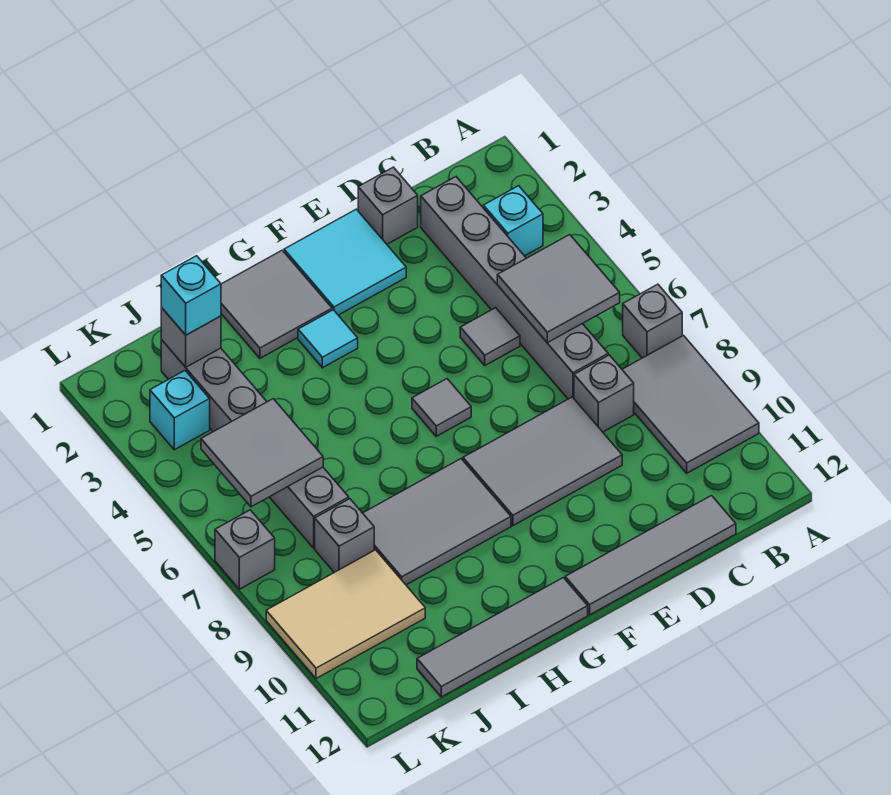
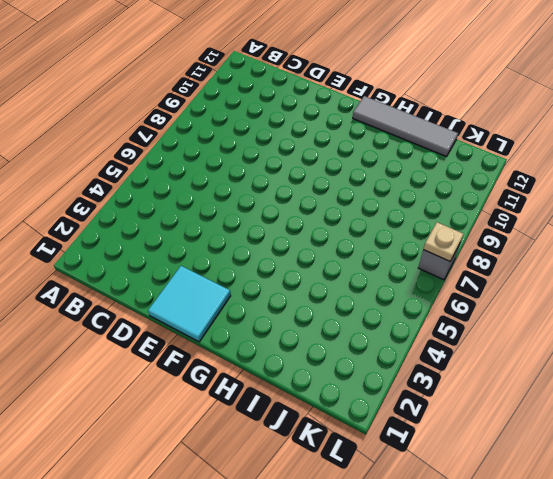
tan plate L7 level 2 -> none
none -> grey brick A7 level 1
none -> grey tile A8:B10 level 1
none -> cyan brick B3 level 1

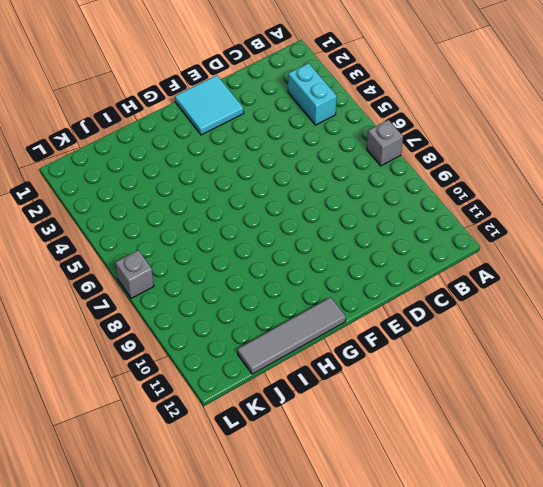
cyan brick B3:B4 level 1 -> cyan brick B3 level 1
none -> grey tile A8:B10 level 1
none -> grey brick C2:C7 level 1
none -> grey brick C8 level 1

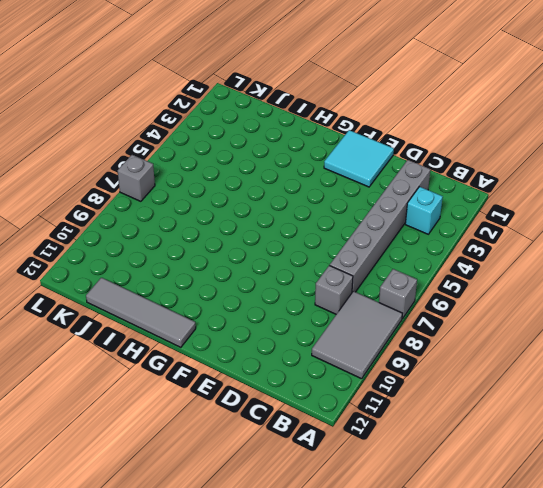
none -> grey tile C12:F12 level 1
none -> grey brick D1 level 1
none -> grey tile D5 level 1

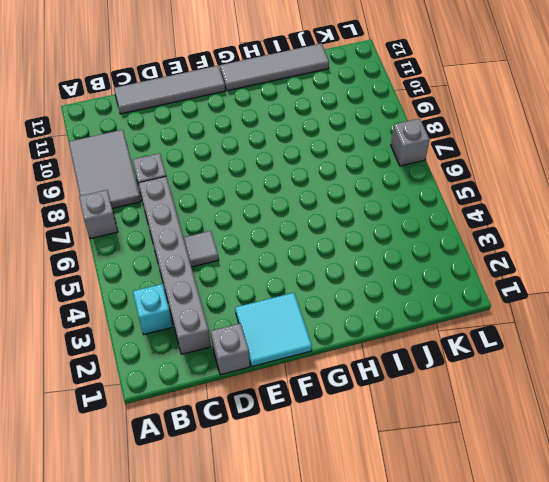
none -> grey tile D8:F9 level 1
none -> grey tile F6 level 1
none -> grey tile G1:H2 level 1

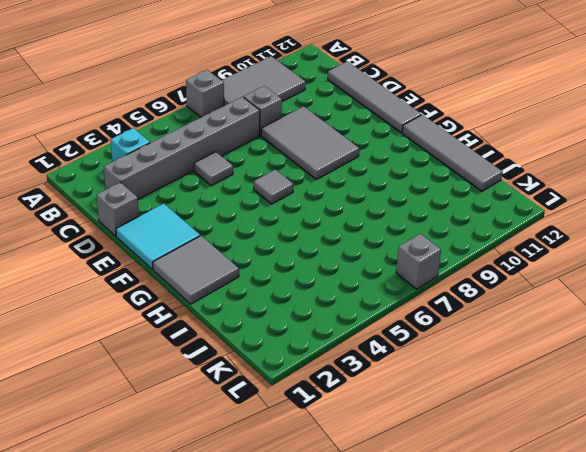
none -> cyan tile G3 level 1
none -> grey tile G8:I9 level 1
none -> grey brick J2:J7 level 1

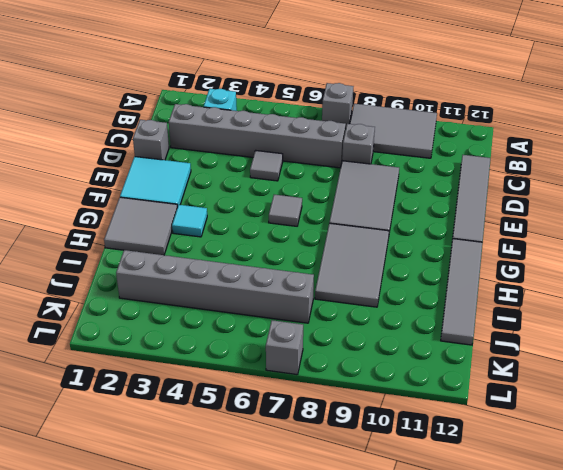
none -> grey brick J8 level 1
none -> tan tile J9:L10 level 1
none -> cyan brick K3 level 1

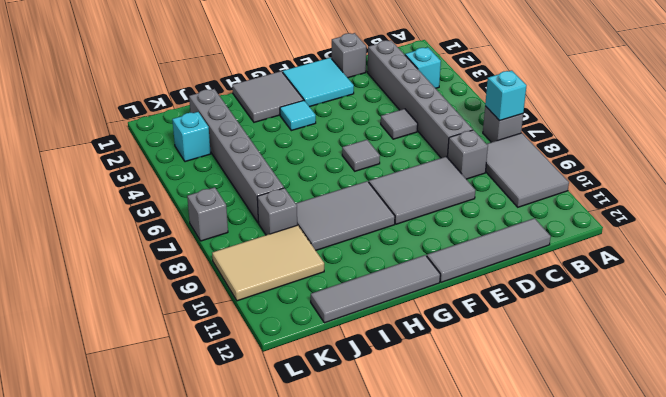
cyan brick A7 level 2 -> cyan brick J2 level 3
none -> grey tile B5:C6 level 2
none -> grey brick J2 level 2
none -> grey tile J5:K6 level 2

